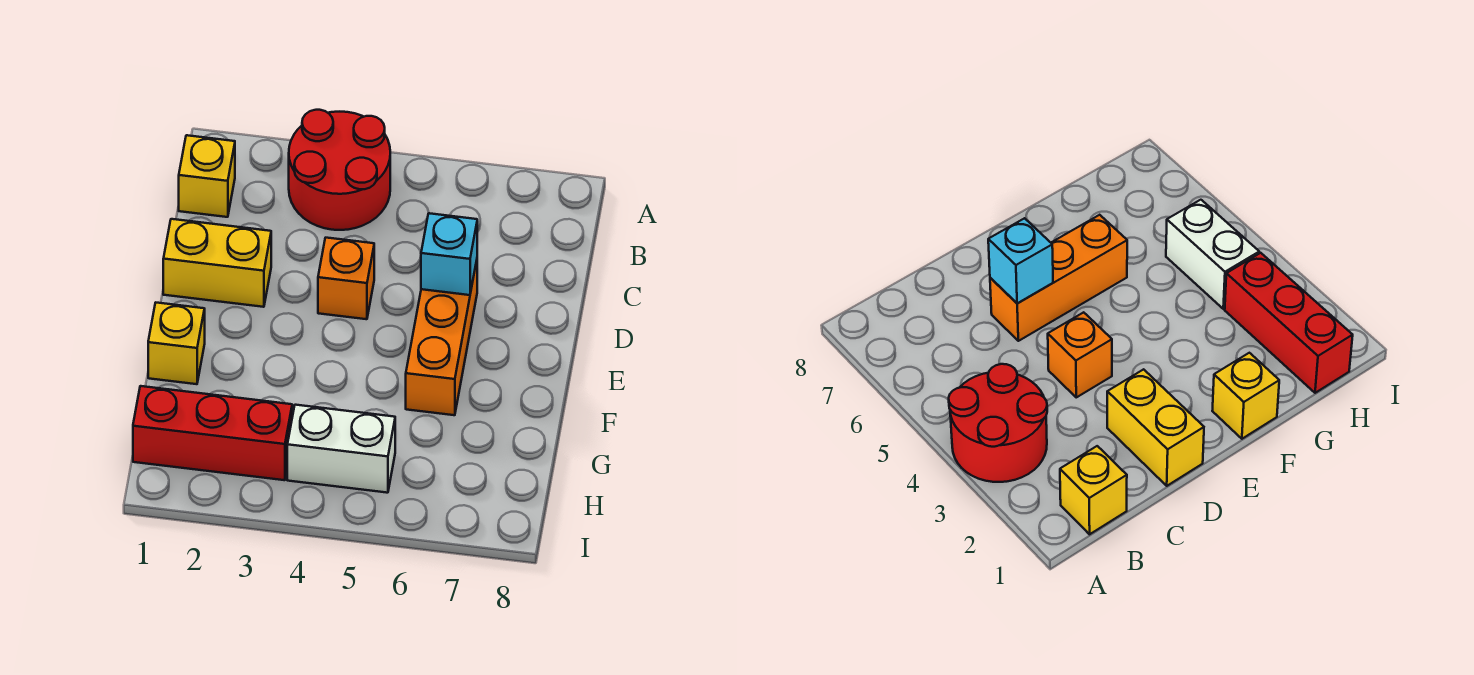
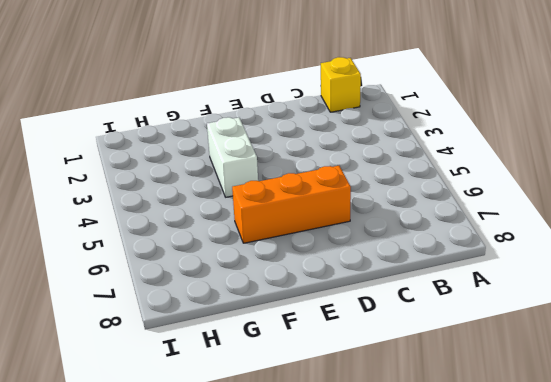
white brick F3:F4 level 1 -> white brick H4:H5 level 1
none -> red round brick A3:B4 level 1
none -> yellow brick D1:D2 level 1

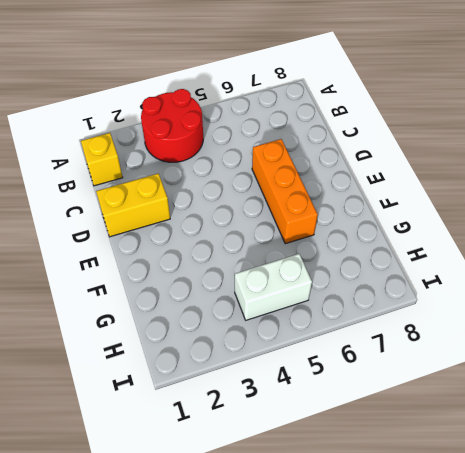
none -> orange brick D4 level 1
none -> yellow brick F1 level 1

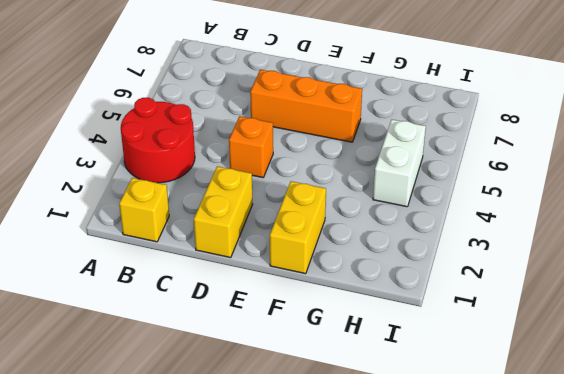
yellow brick F1:F2 level 1 -> yellow brick F1 level 1
none -> red brick H1:H3 level 1
none -> cyan brick D6 level 2

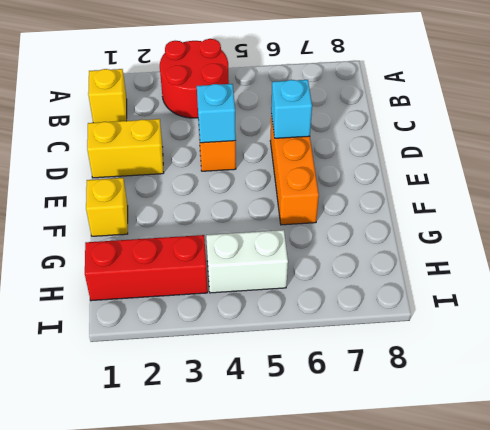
cyan brick D4 level 2 -> none

